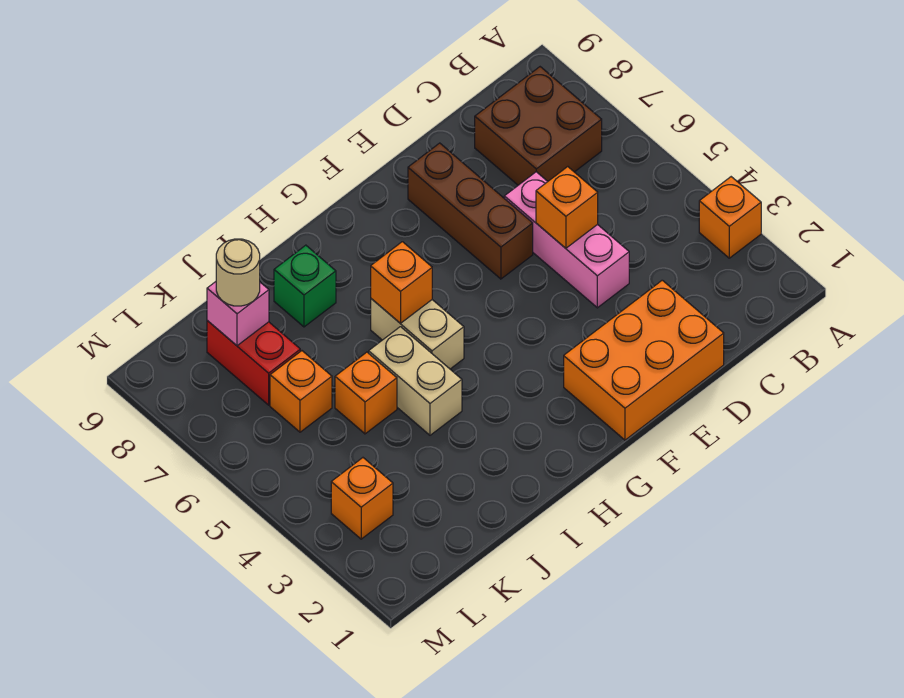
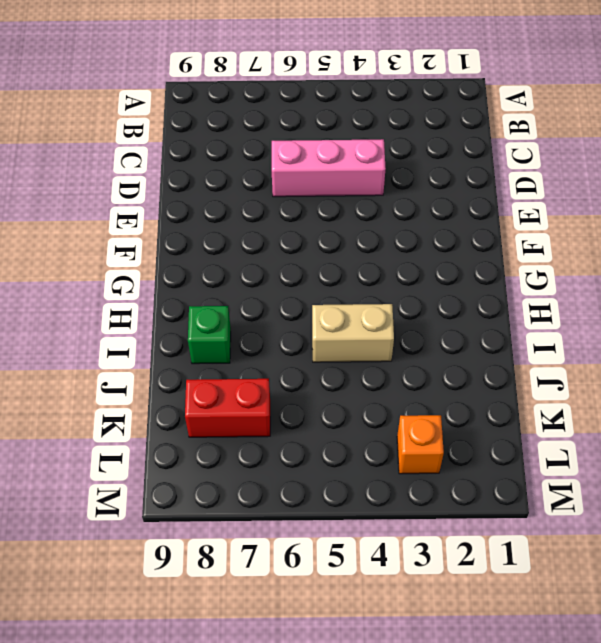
none -> orange brick A3 level 1
none -> brown brick B7:C8 level 1
none -> orange brick D1:F2 level 1

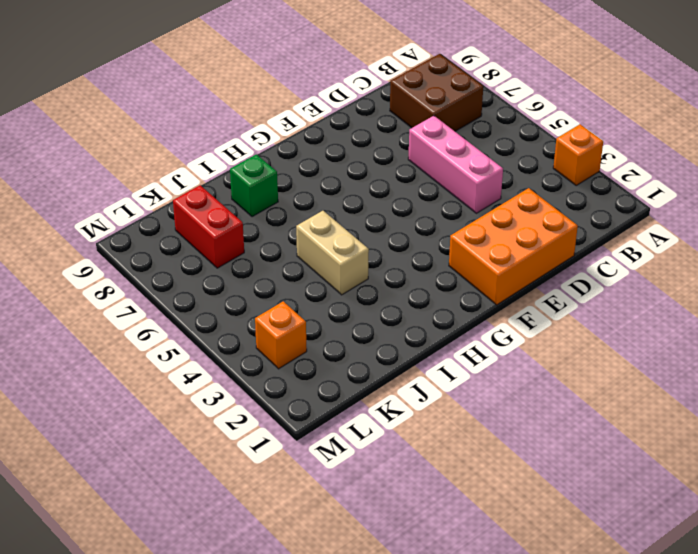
none -> brown brick E6:E8 level 1
none -> tan brick H5:H6 level 1
none -> orange brick J5 level 1

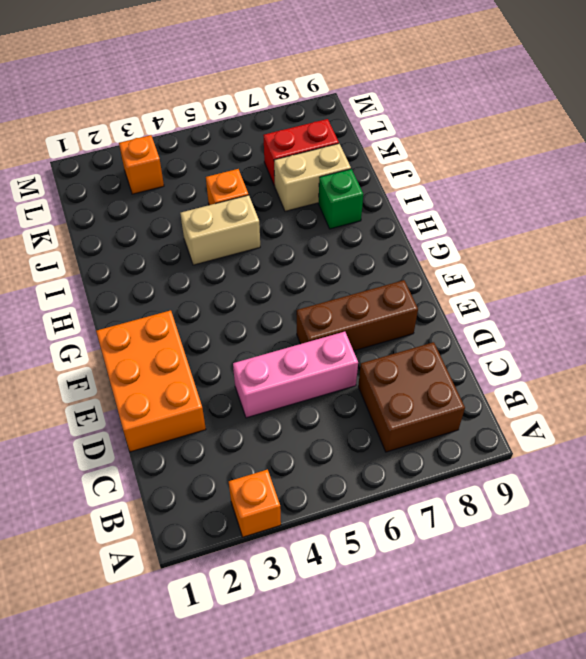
tan brick J7:J8 level 1 -> tan brick H5:H6 level 1
none -> orange brick K6 level 1
none -> orange brick D5 level 2
none -> orange brick H6 level 2

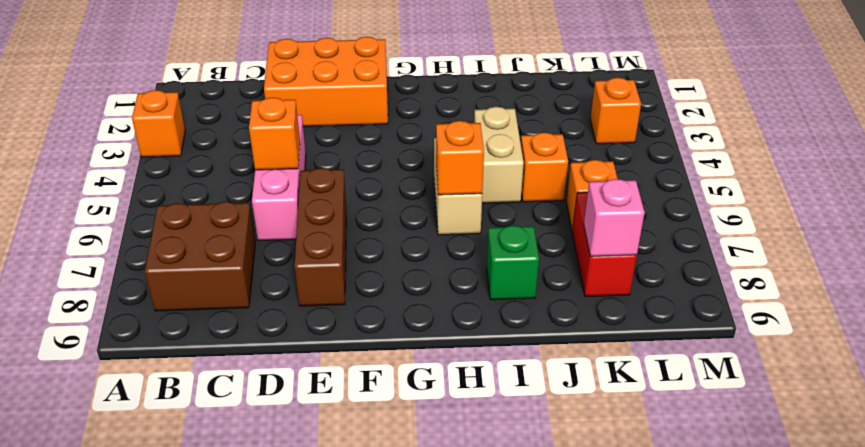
none -> tan round brick K8 level 3

